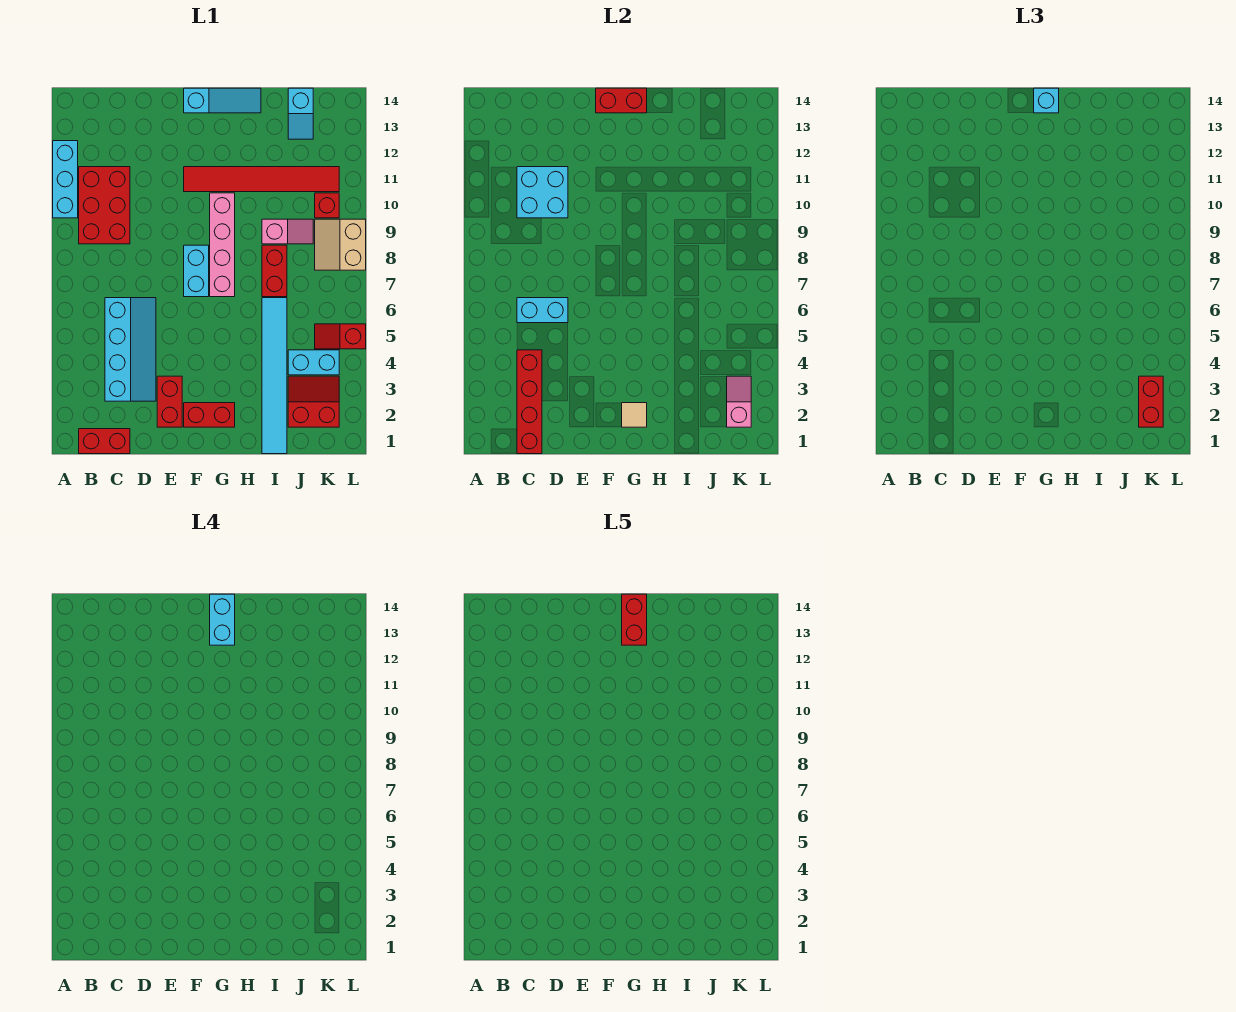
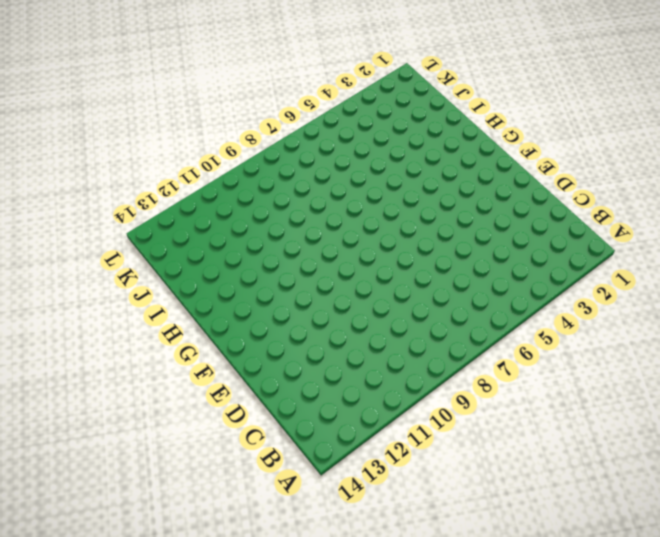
none -> cyan brick A10:A12 level 1
none -> red brick B1:C1 level 1
none -> red brick B9:C11 level 1

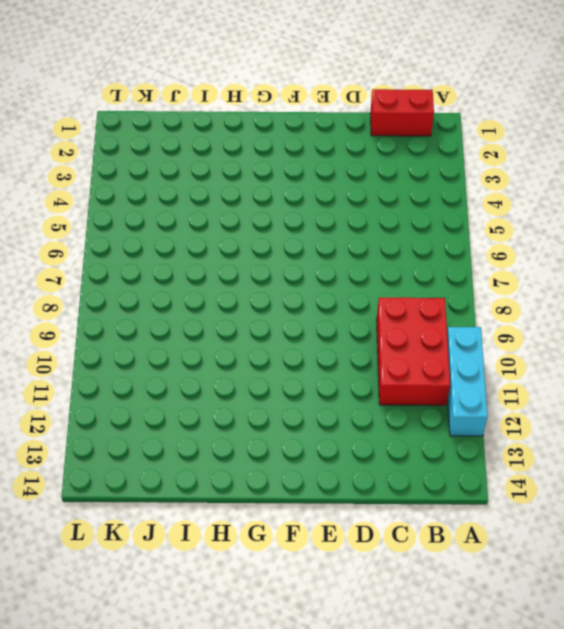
none -> cyan slope C3:D6 level 1 top C
none -> red brick E2:E3 level 1
none -> red brick F2:G2 level 1

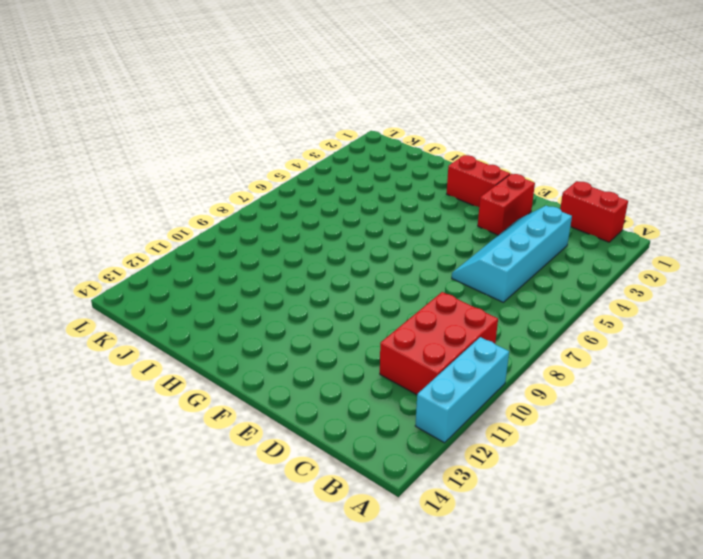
none -> cyan brick F7:F8 level 1
none -> red tile F11:K11 level 1
none -> cyan slope F14:H14 level 1 top F

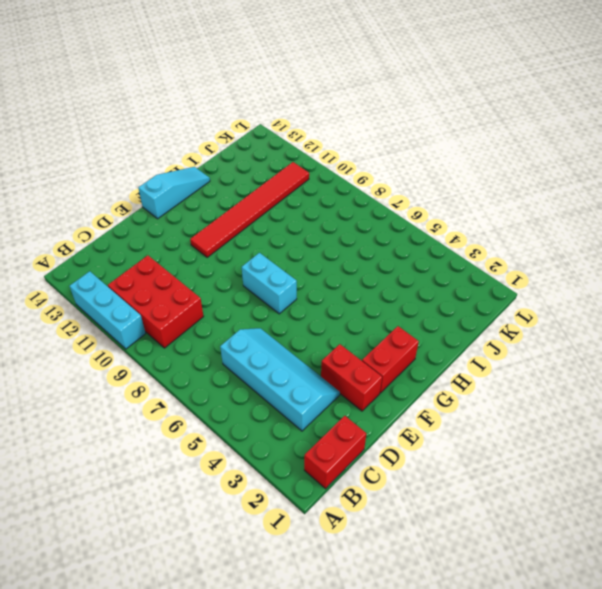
none -> pink brick G7:G10 level 1
none -> cyan tile I1:I6 level 1
none -> red brick I7:I8 level 1

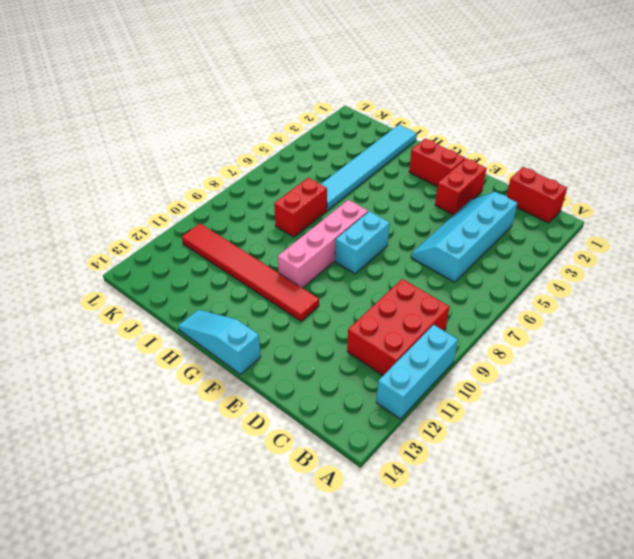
none -> pink slope I9:J9 level 1 top I
none -> red slope J2:K3 level 1 top 2
none -> cyan brick J4:K4 level 1

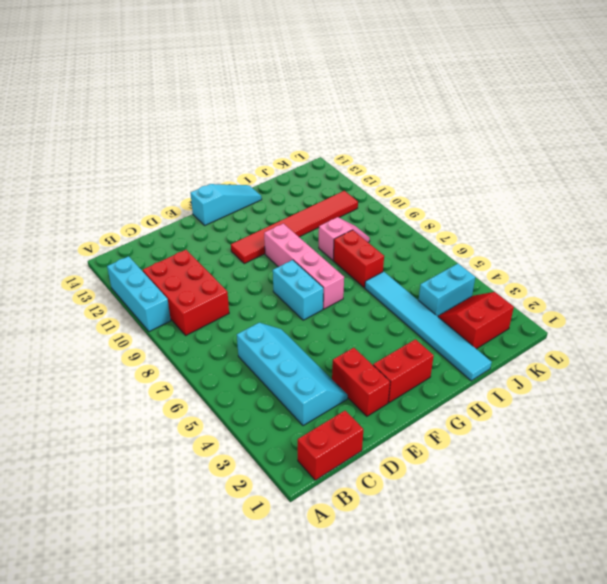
none -> cyan slope J13:J14 level 1 top 14
none -> red slope K5:L5 level 1 top L
none -> tan slope K8:L9 level 1 top L

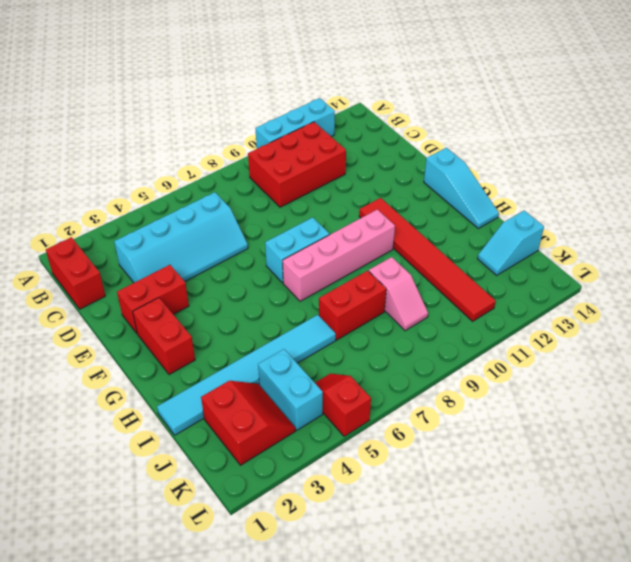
none -> tan slope K8:L9 level 1 top L
none -> red brick K10 level 1
none -> red brick C1:C4 level 2

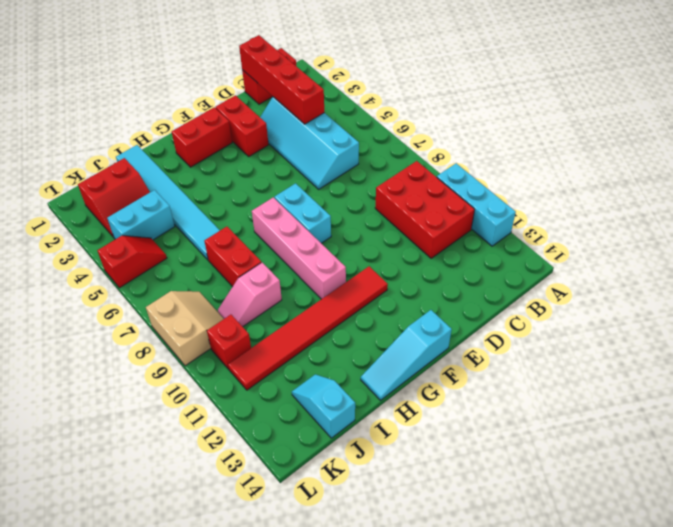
none -> cyan brick C6:D6 level 2
none -> cyan brick C10:D11 level 2
none -> red brick F14:G14 level 2

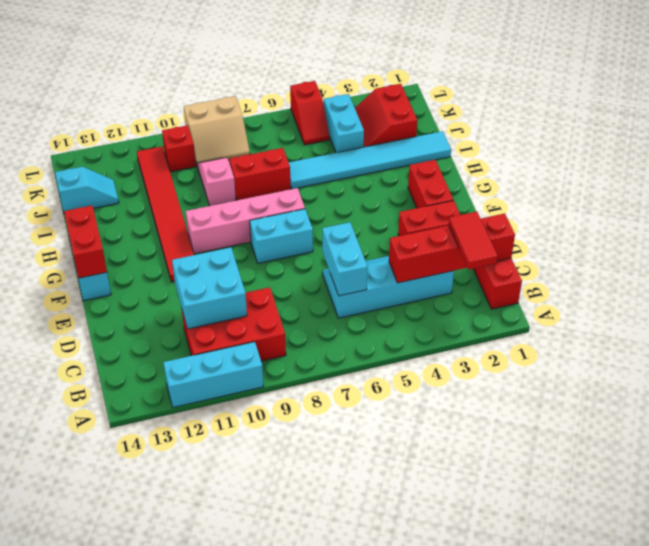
red tile B2:C2 level 3 -> none
none -> tan tile G2 level 2
none -> pink slope K2:K3 level 2 top 2
none -> cyan brick G14 level 3

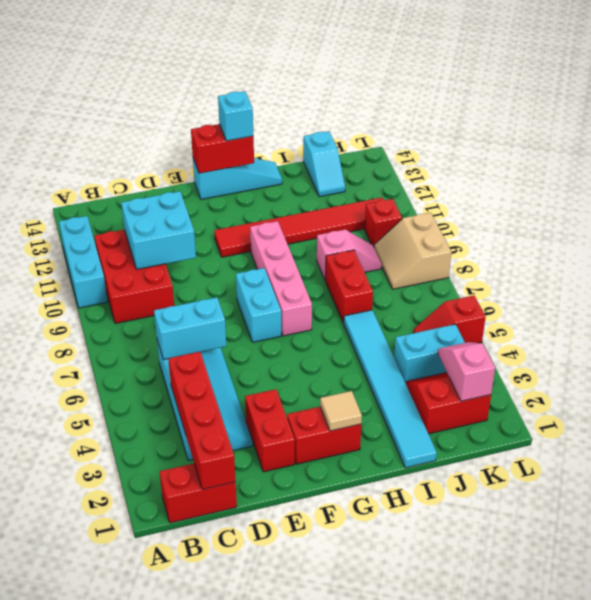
none -> red brick K2:K3 level 3
none -> cyan brick G13:G14 level 4
none -> red brick G13:G14 level 5

